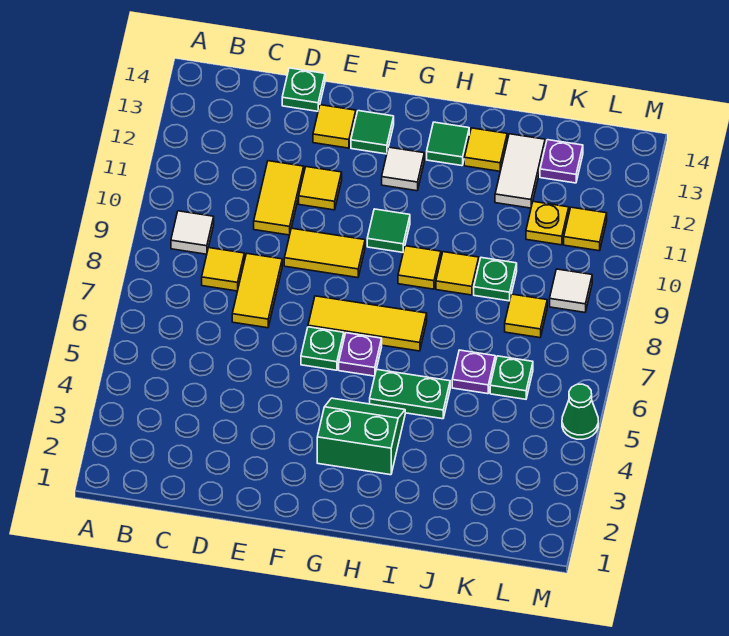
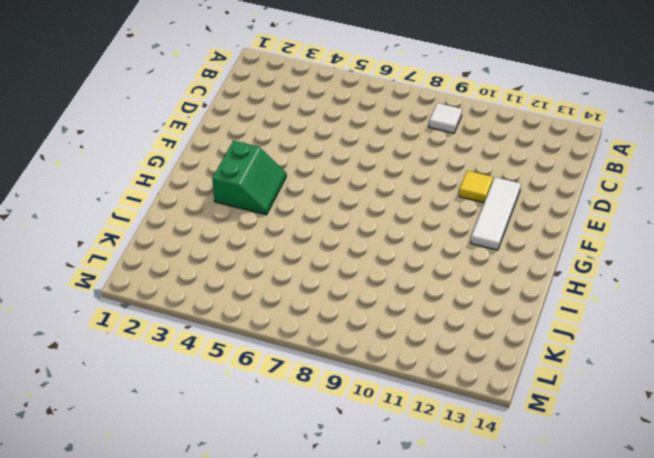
white tile E12:G12 level 1 -> white tile G12 level 1
none -> yellow tile C8 level 1
none -> yellow tile D7:D8 level 1
none -> yellow tile D10:D11 level 1
none -> green plate D14 level 1

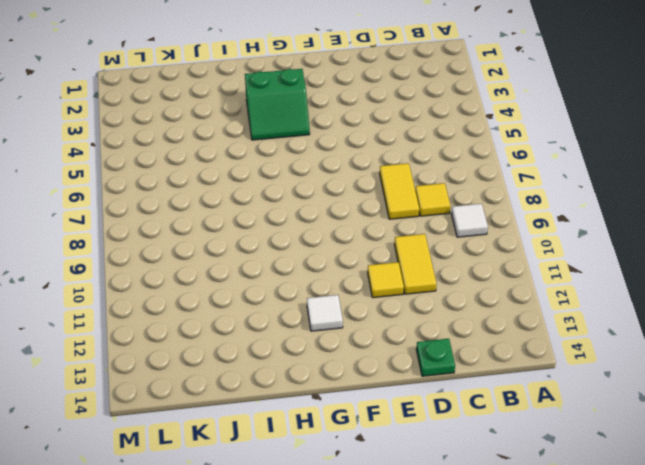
none -> yellow tile E9:F9 level 1
none -> yellow tile E13 level 1
none -> green plate F6 level 1
none -> yellow tile F7:H7 level 1

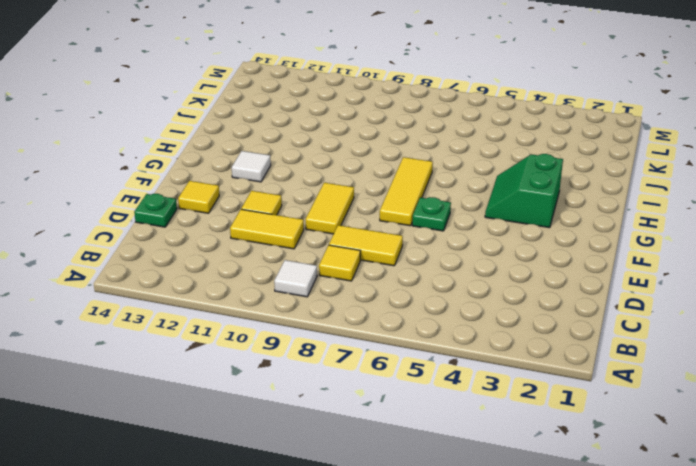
none -> green tile F13 level 1
none -> purple plate G6 level 1
none -> green tile G10 level 1
none -> green plate H5:I5 level 1

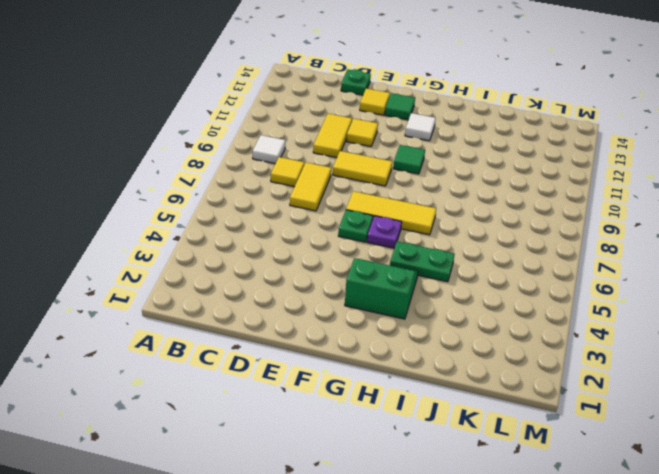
none -> yellow tile H9 level 1
none -> green tile H13 level 1
none -> yellow tile I9 level 1
none -> yellow tile I13 level 1

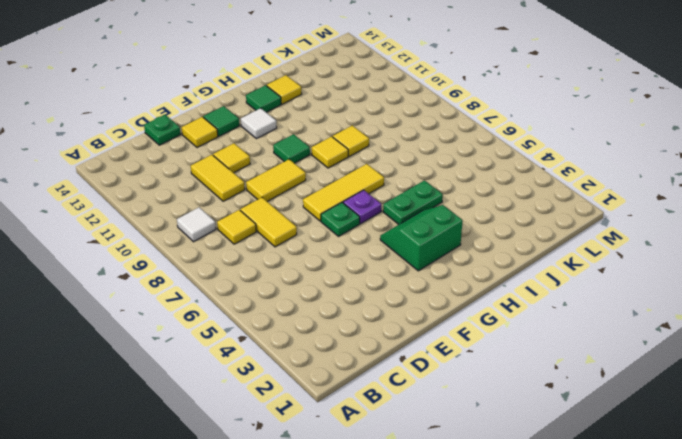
none -> purple plate J6 level 1
none -> green plate J9 level 1
none -> white tile J12:J13 level 1
none -> green plate K6 level 1

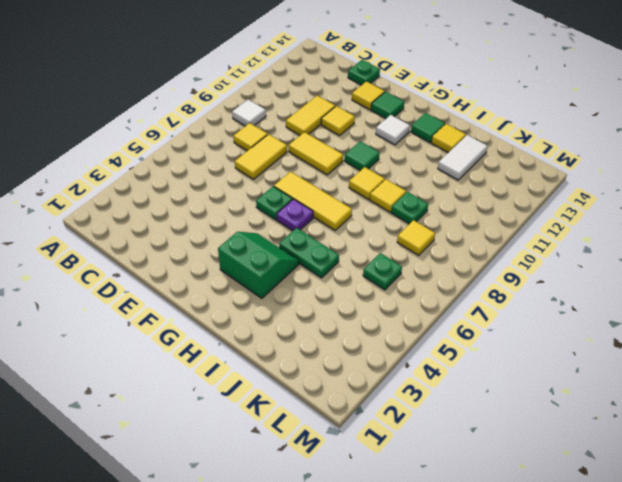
none -> purple plate J6 level 1
none -> yellow plate K11 level 1
none -> purple plate K13 level 1
none -> white tile L9 level 1

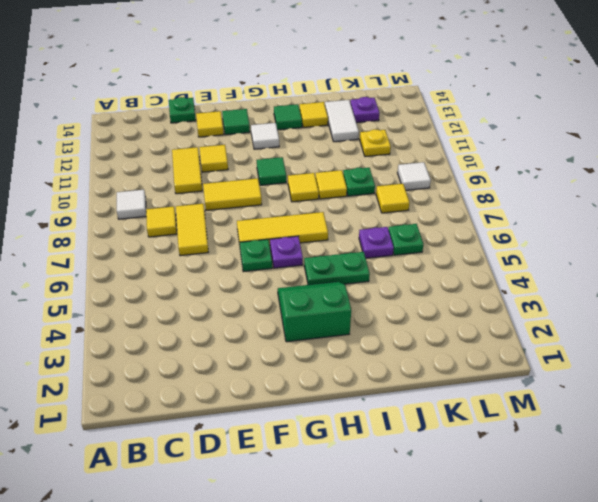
none -> yellow tile L11 level 1
none -> green cone M5 level 1

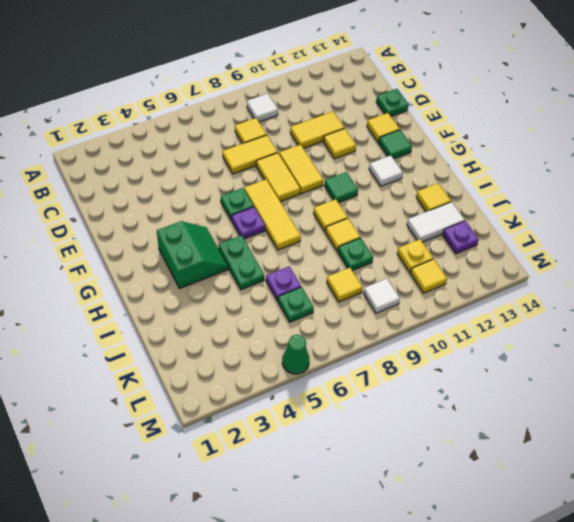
yellow tile E8:F8 level 1 -> none
none -> green tile H13 level 1

